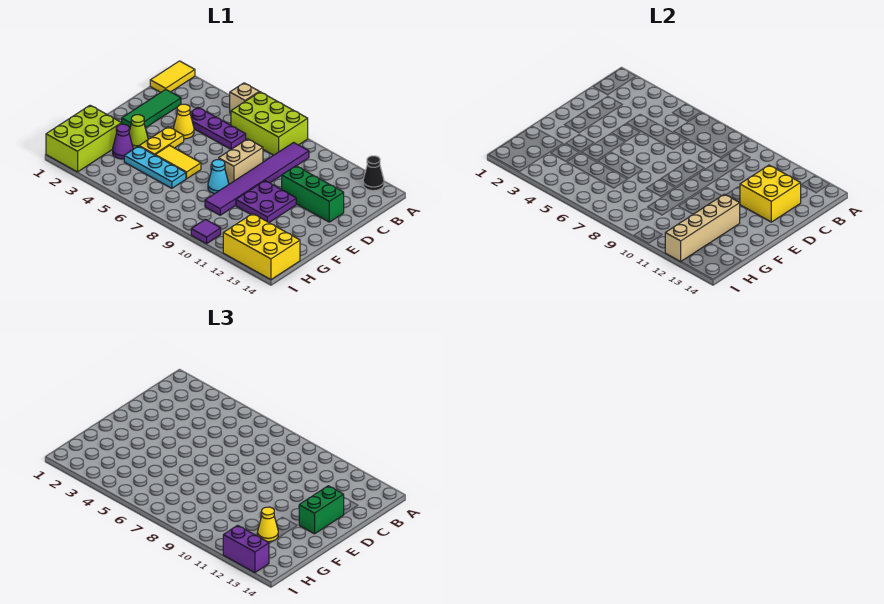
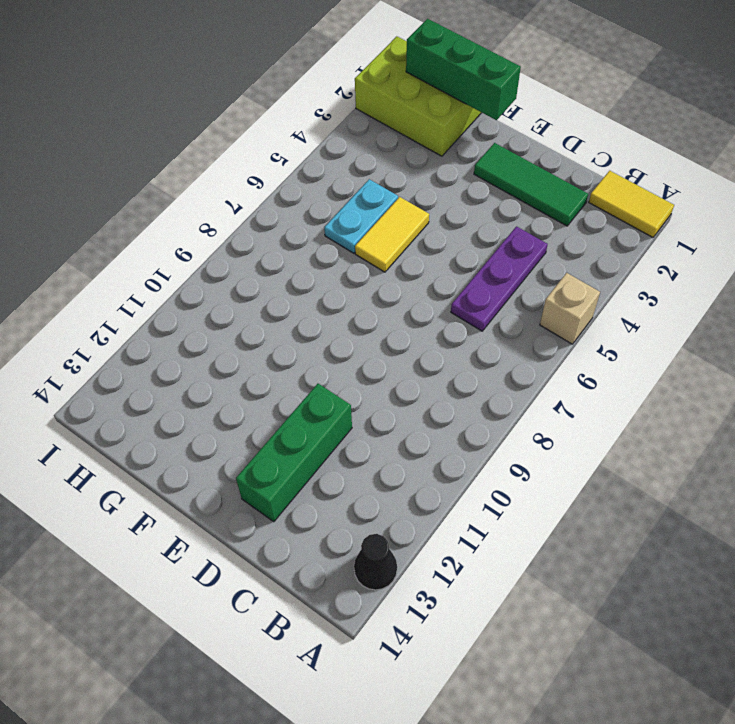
green brick F1:H1 level 2 -> none
cyan plate G5:G6 level 1 -> cyan plate G4:G6 level 1
none -> lime brick A6:B8 level 1
none -> purple tile B9:G9 level 1
none -> yellow cone D4 level 1

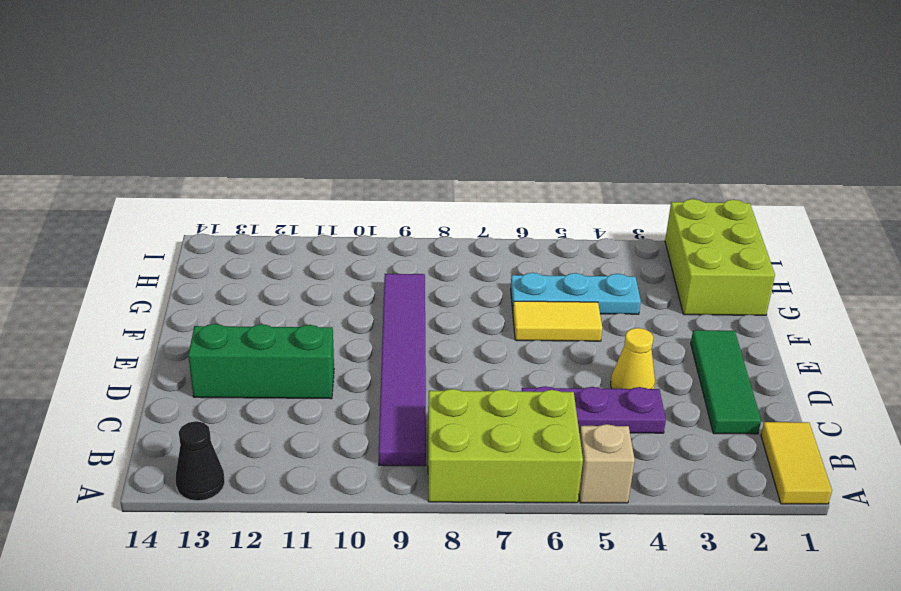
none -> tan brick D8:E8 level 1
none -> yellow plate E4:F4 level 1
none -> purple plate E10:F11 level 1

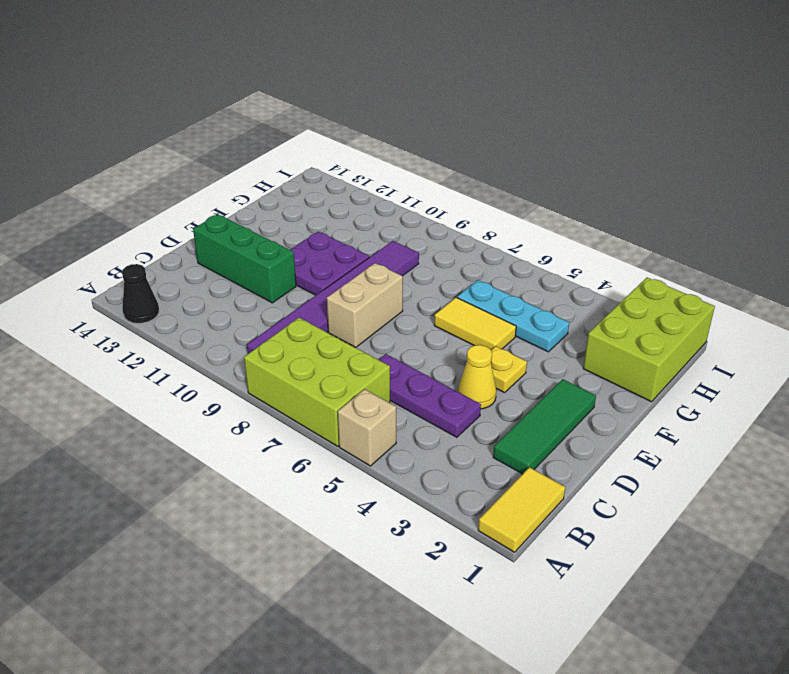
yellow plate E4 level 1 -> yellow plate E4:F4 level 1
none -> lime cone F3 level 1
none -> cyan cone F8 level 1
none -> purple cone G3 level 1

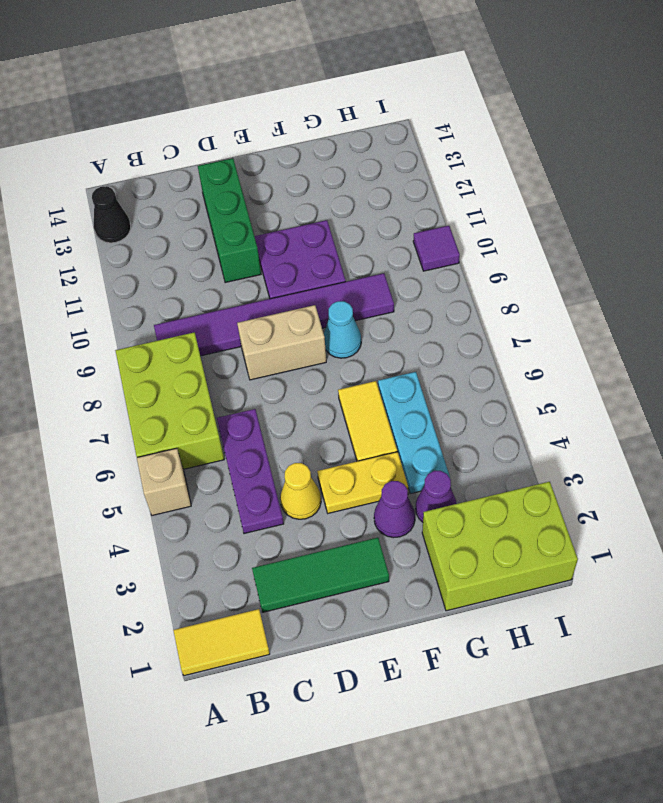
purple cone F3 level 1 -> lime cone F3 level 1
none -> yellow brick H12:I14 level 1
none -> yellow brick C12:D13 level 2
none -> tan brick F12:I12 level 2

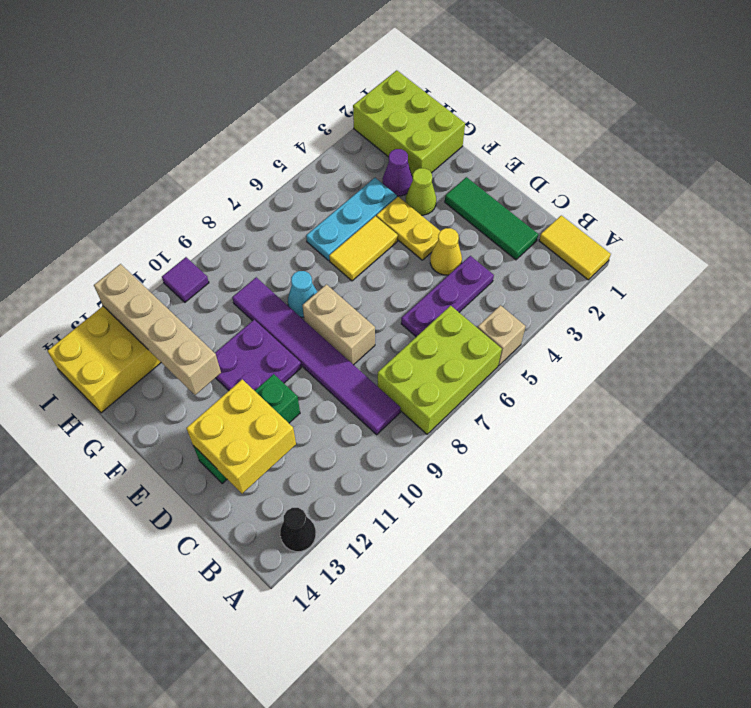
none -> green brick D13:E13 level 3
none -> yellow cone G12 level 3
none -> purple brick I12:I13 level 3

